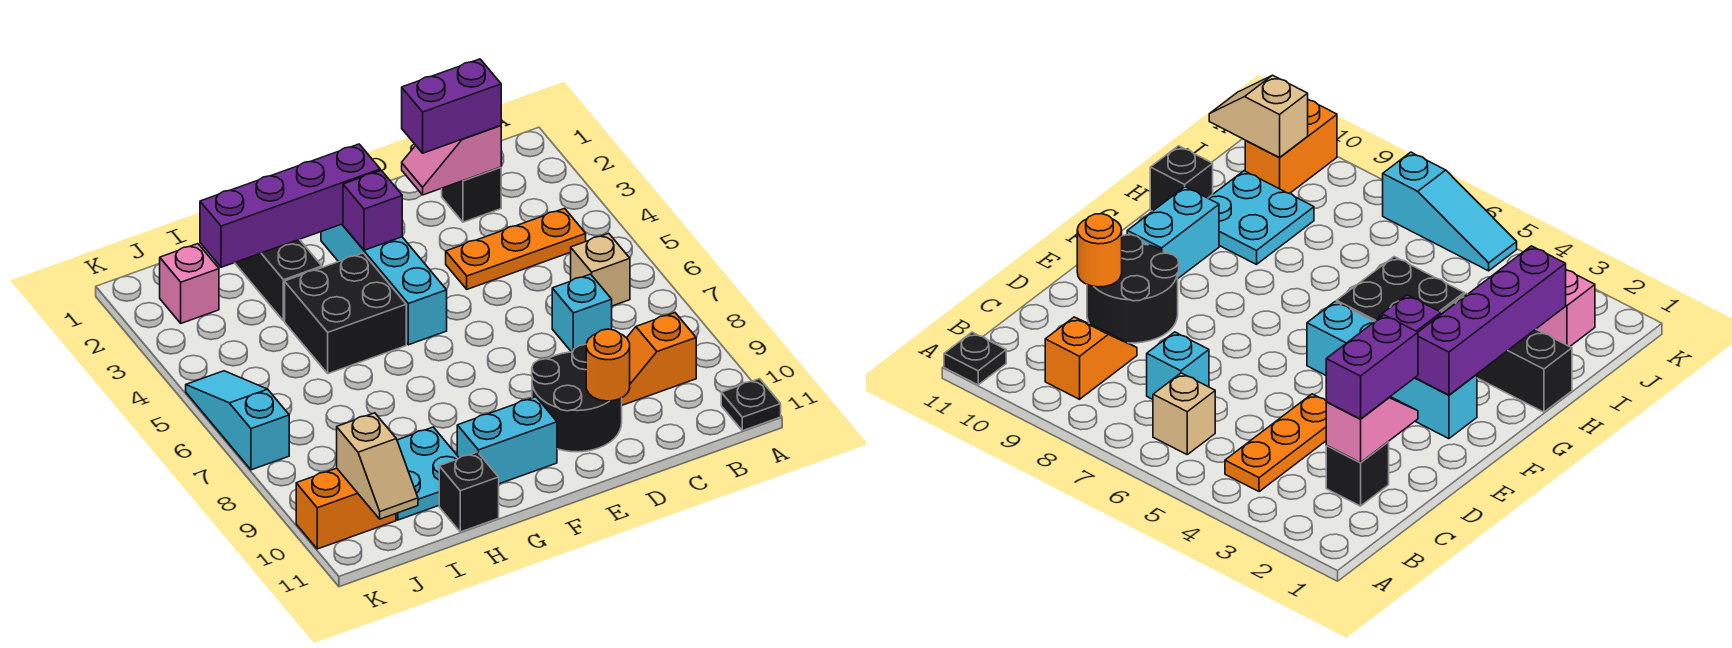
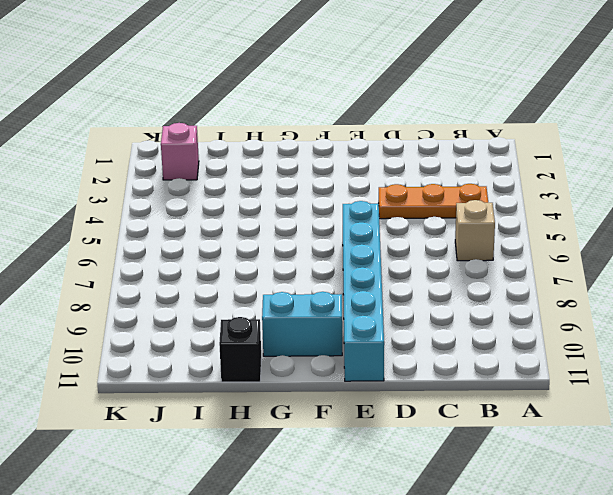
cyan brick E6:E11 level 1 -> black round brick D9:E10 level 1
none -> black plate A11 level 1
none -> orange slope B9:C9 level 1 top B
none -> black brick C2 level 1

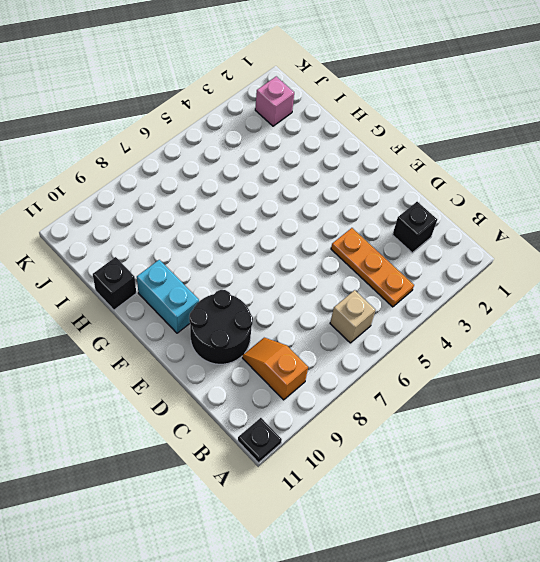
none -> cyan brick C7 level 1
none -> cyan brick F2:F5 level 1
none -> black brick G4:H5 level 1

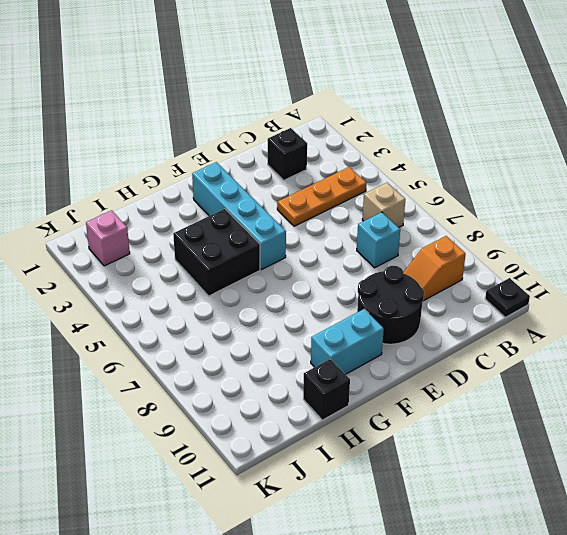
none -> black brick H1:H3 level 1
none -> cyan plate H9:I10 level 1
none -> orange brick J10:K10 level 1

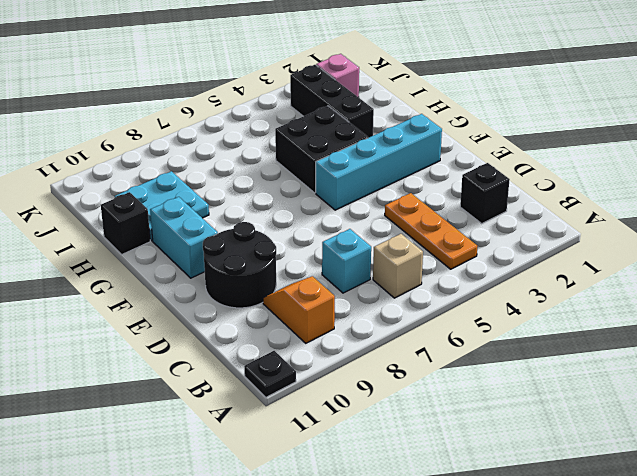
black brick H3:J3 level 1 -> black brick H1:H3 level 1
none -> orange brick J10:K10 level 1
none -> cyan slope K5:K7 level 1 top 7
none -> pink slope C2:D2 level 2 top C

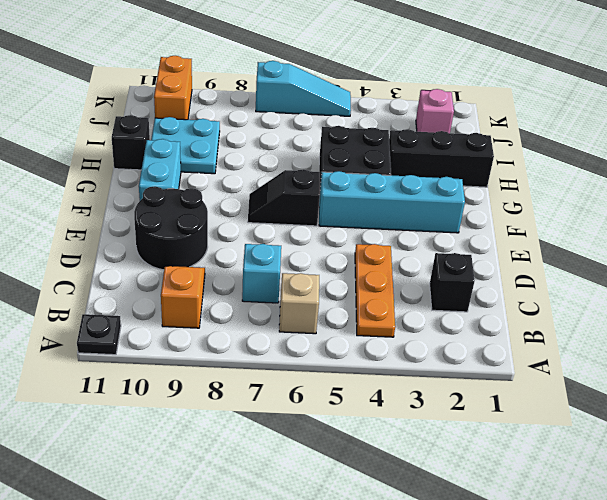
black slope F6:F7 level 1 top 6 -> none
none -> pink slope C2:D2 level 2 top C
none -> orange round brick D10 level 2
none -> purple brick F2:I2 level 2

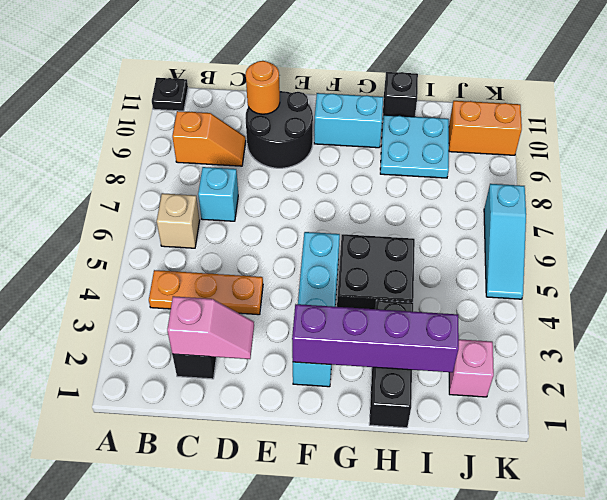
none -> purple brick F3 level 2
none -> tan slope J10:J11 level 2 top 10
none -> purple brick C2:D2 level 3

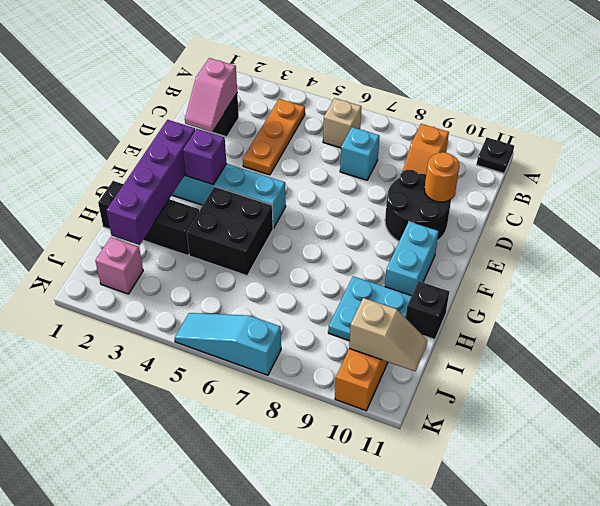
none -> purple brick C2:D2 level 3

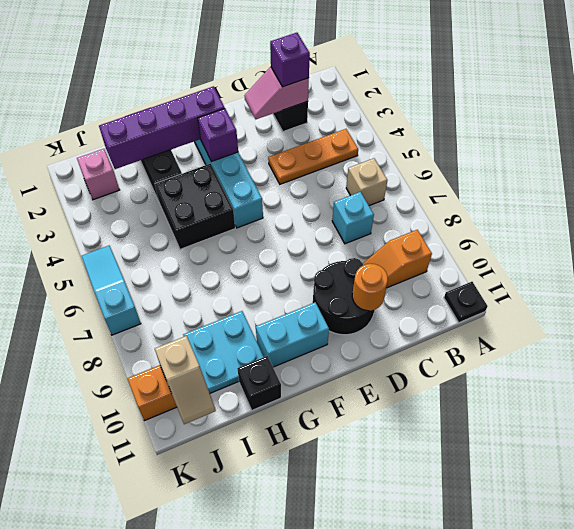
purple brick C2 level 3 -> purple brick C2:D2 level 3

